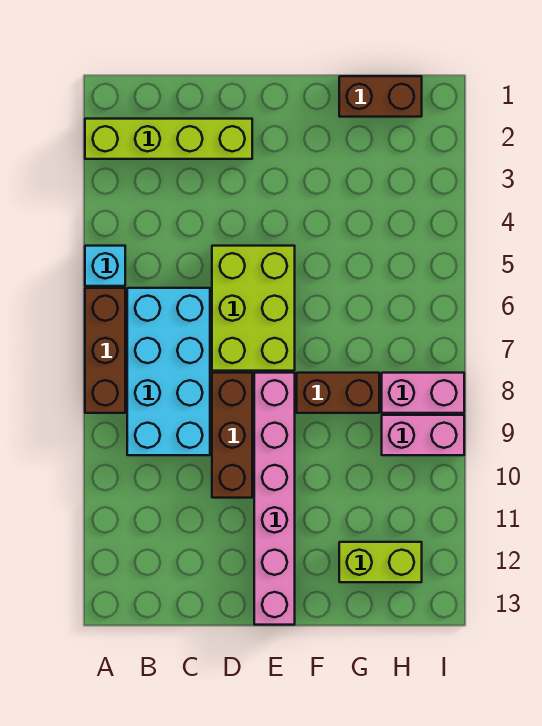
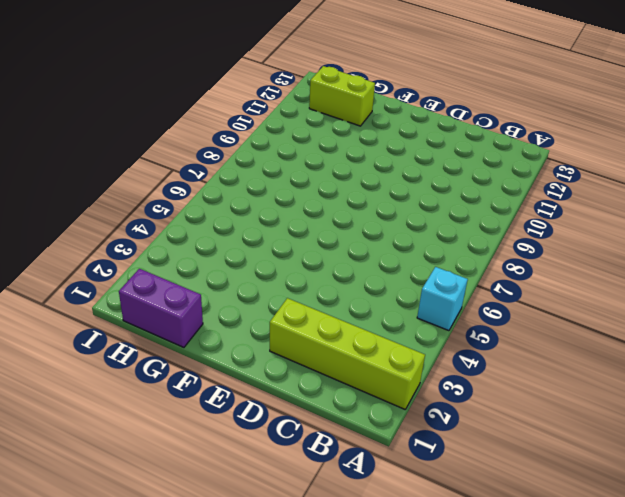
purple brick G1:H1 level 1 -> brown brick G1:H1 level 1
none -> brown brick A6:A8 level 1
none -> cyan brick B6:C9 level 1
none -> lime brick D5:E7 level 1

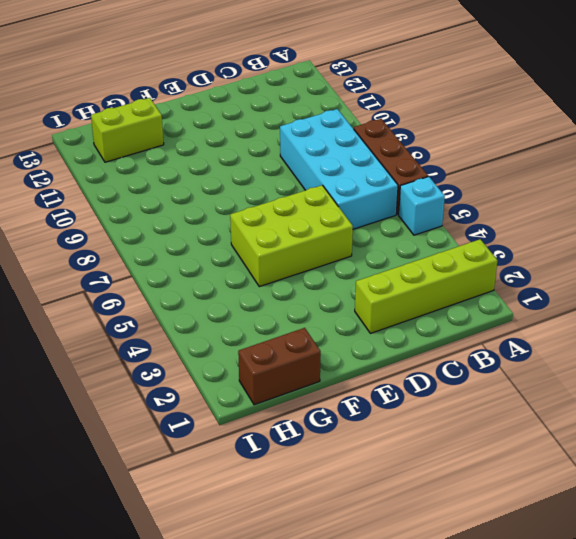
lime brick D5:F6 level 1 -> lime brick D5:E7 level 1
none -> brown brick D8:D10 level 1
none -> pink brick E8:E13 level 1
none -> brown brick F8:G8 level 1

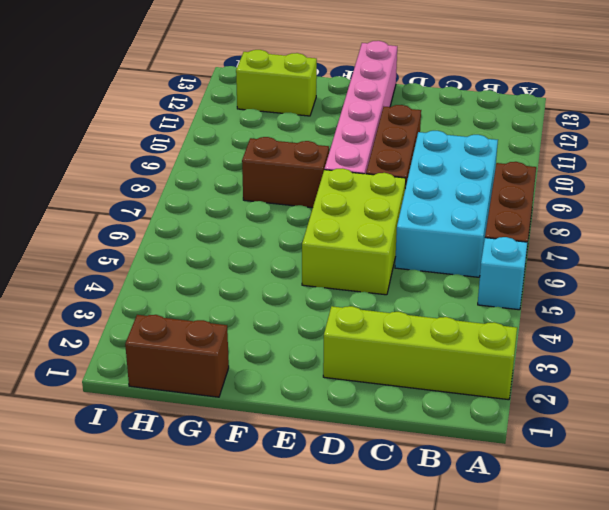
none -> pink brick H8:I8 level 1
none -> pink brick H9:I9 level 1

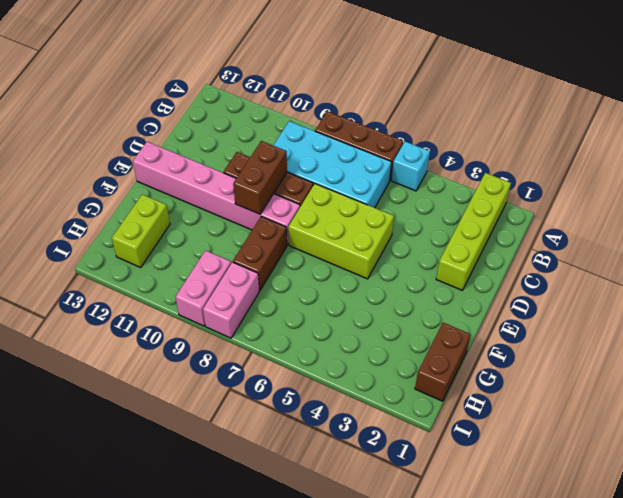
brown brick D9:E9 level 2 -> none

